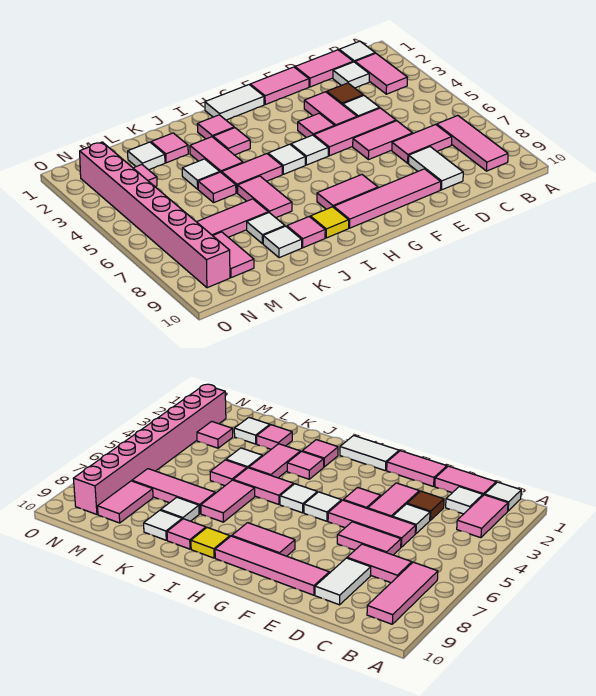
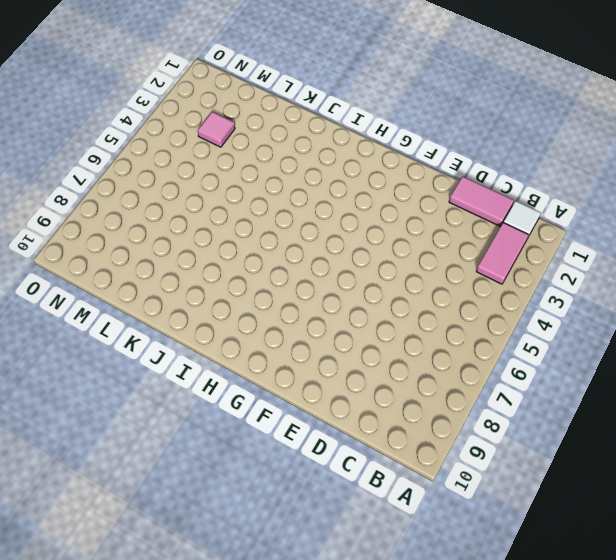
none -> pink tile B7:B9 level 1
none -> white tile C2 level 1
none -> pink tile C7:D7 level 1
none -> brown tile D3 level 1

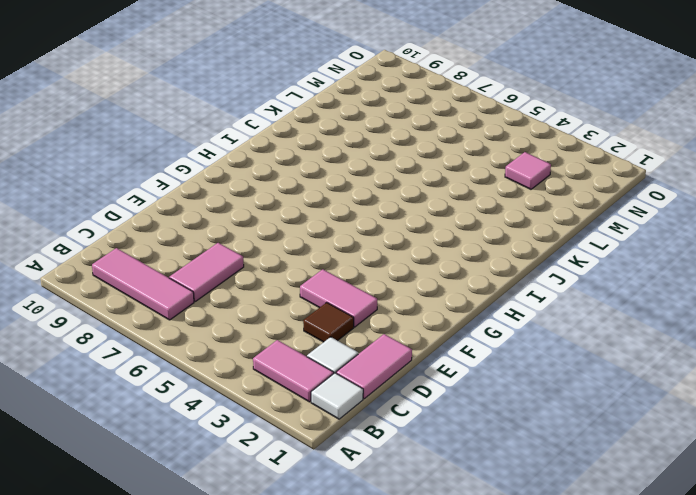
none -> white tile D4 level 1
none -> pink tile D5:F5 level 1
none -> pink tile D6:E6 level 1
none -> white tile D8:D9 level 1

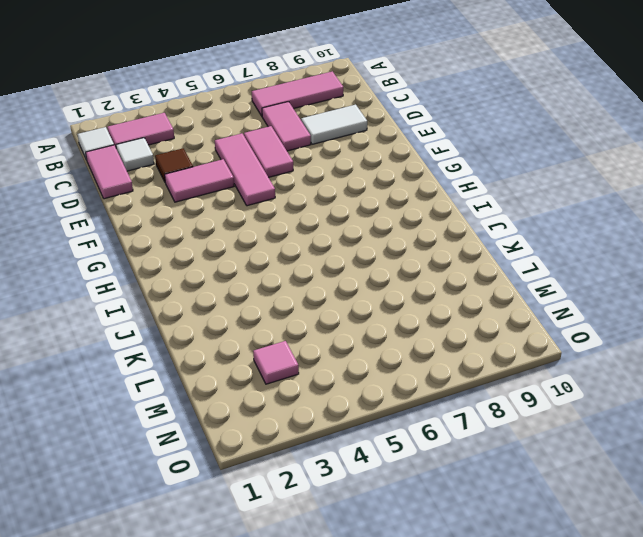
none -> white tile D4 level 1
none -> pink tile E1:F1 level 1
none -> pink tile E9:H9 level 1
none -> pink tile F4 level 1

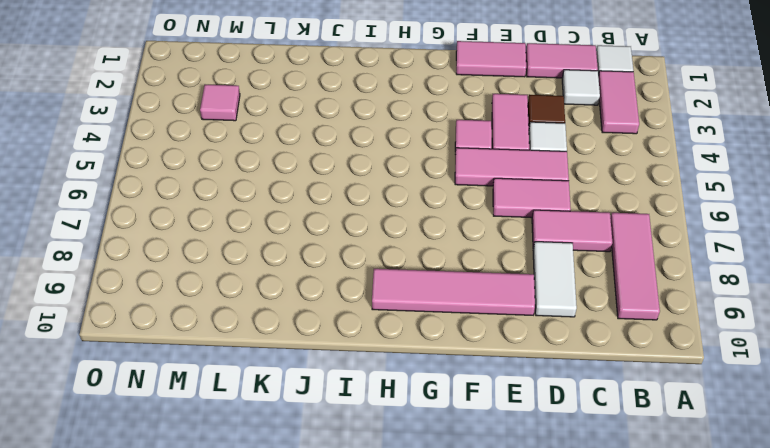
none -> white tile G1:H1 level 1
none -> white tile G5 level 1
none -> pink tile G8:H8 level 1
none -> white tile H5 level 1

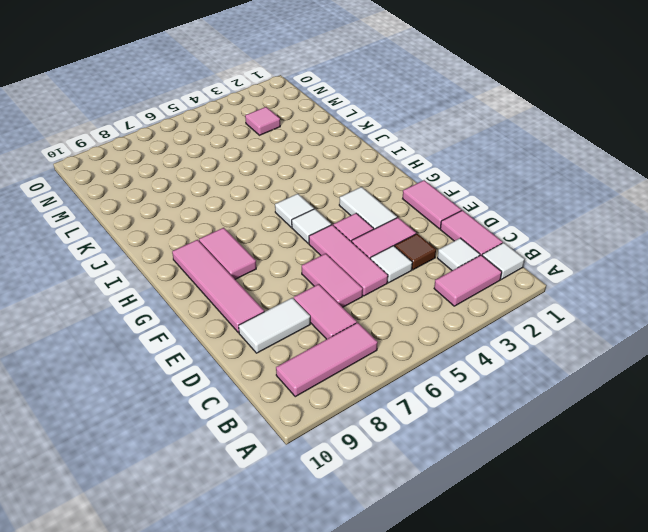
white tile F3:G3 level 1 -> white tile G1:H1 level 1
none -> pink tile I2 level 1
none -> pink tile I3 level 1
none -> pink tile I5:J5 level 1
none -> yellow tile I9 level 1

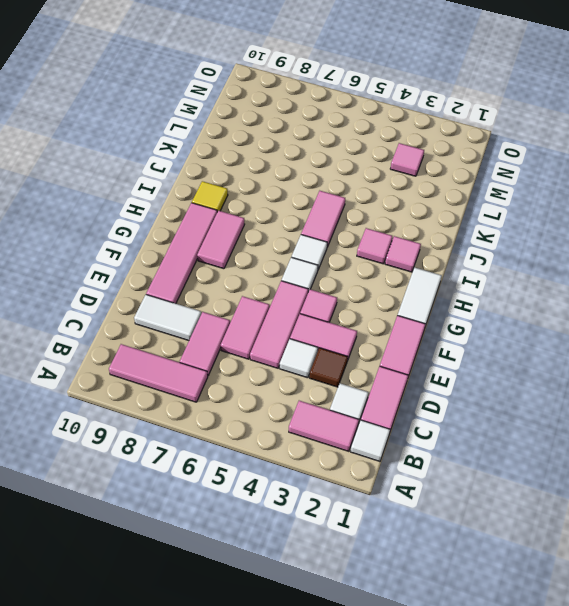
none -> pink tile J3:J4 level 1
none -> pink tile J6:J7 level 1
none -> pink tile J9 level 1
none -> pink tile K2 level 1

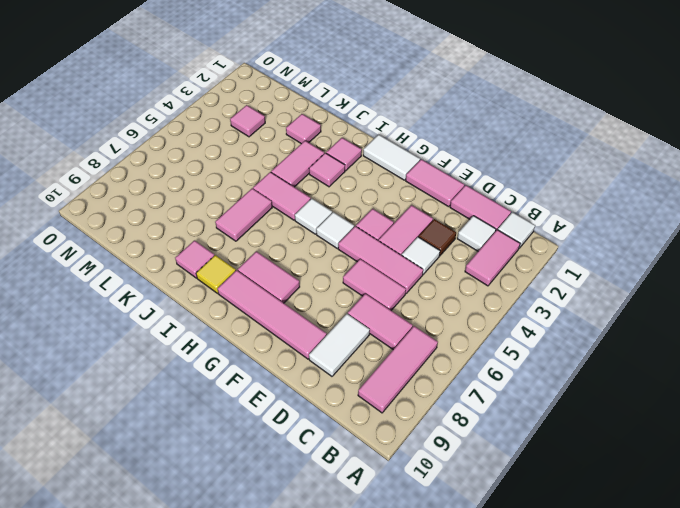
none -> white tile K4 level 1
none -> pink tile K5 level 1
none -> pink tile K7:M7 level 1
none -> white tile K8 level 1

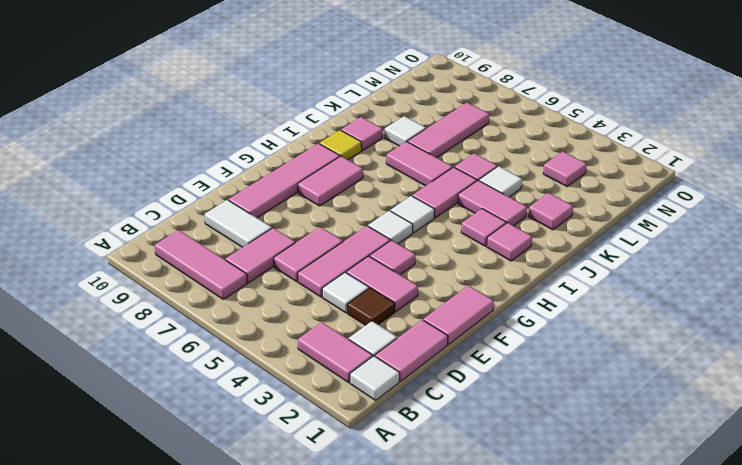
none -> white tile G1:H1 level 1
none -> white tile K9 level 1
none -> white tile L2 level 1
none -> pink tile M8:M9 level 1

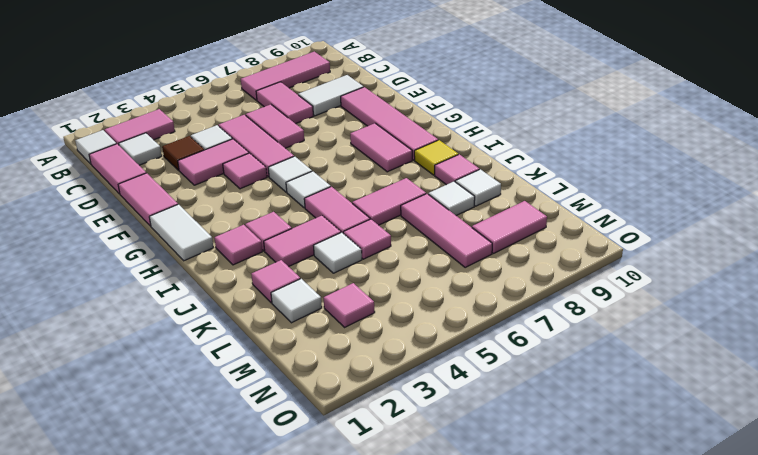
none -> pink brick N2:N9 level 1

